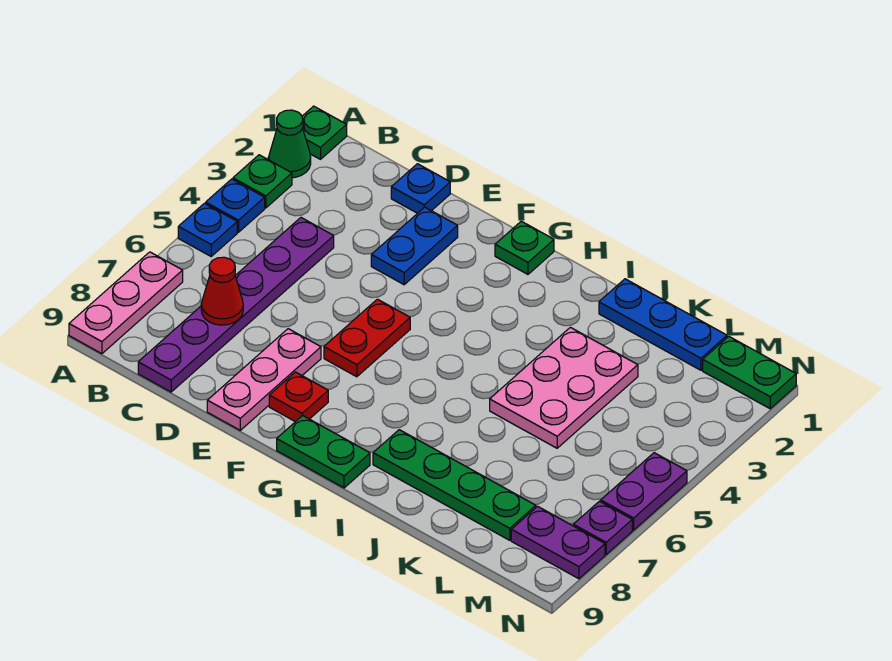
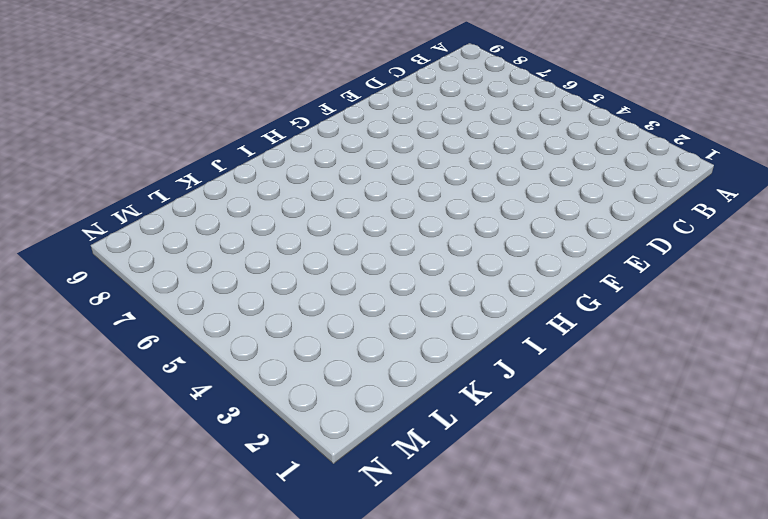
none -> green plate A1 level 1
none -> green cone A2 level 1
none -> green plate A3 level 1

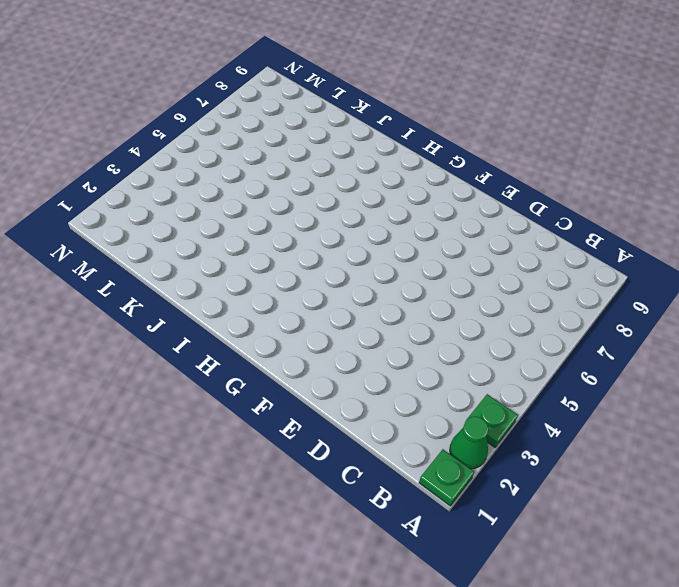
none -> blue plate A4 level 1
none -> blue plate A5 level 1
none -> pink plate A7:A9 level 1

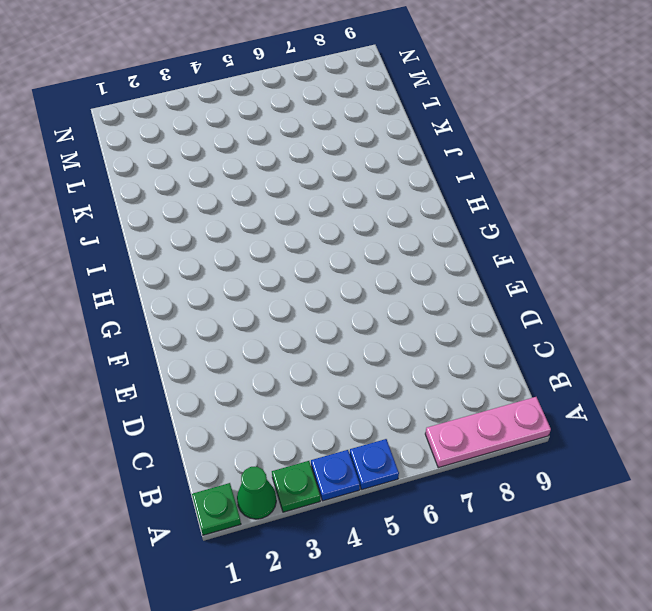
none -> purple plate C4:C9 level 1
none -> blue plate D1 level 1
none -> blue plate E2:E3 level 1

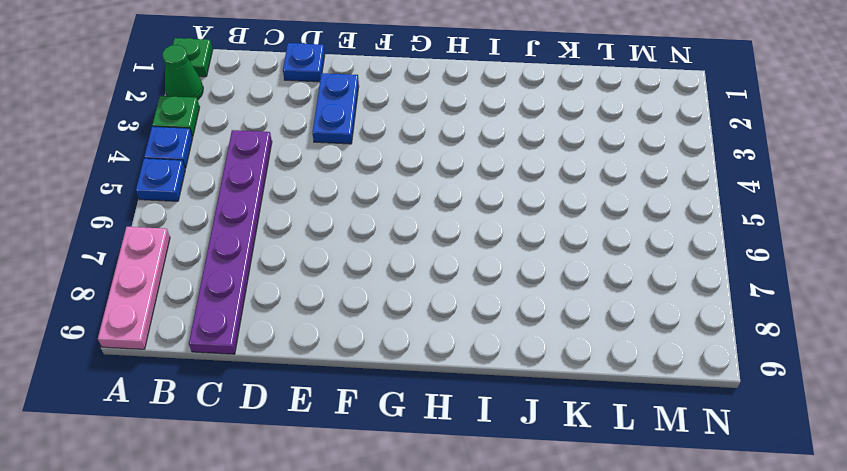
none -> pink plate E7:E9 level 1
none -> red plate F5:F6 level 1
none -> red plate F8 level 1

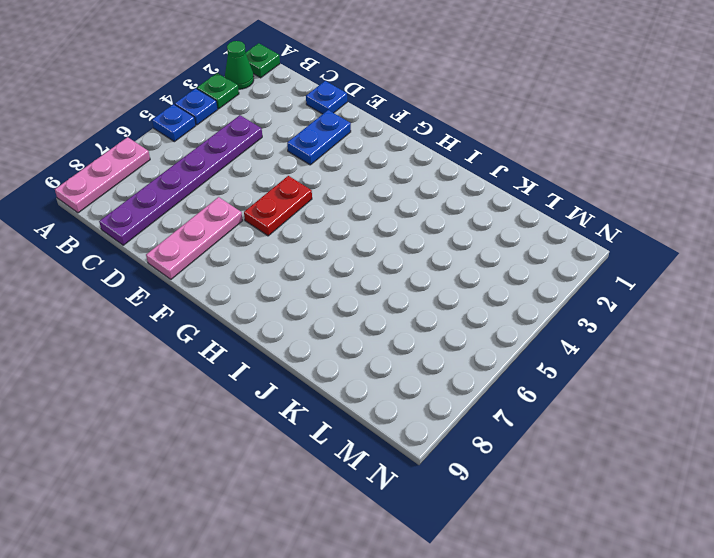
none -> red plate F8 level 1
none -> green plate G1 level 1
none -> green plate G9:H9 level 1

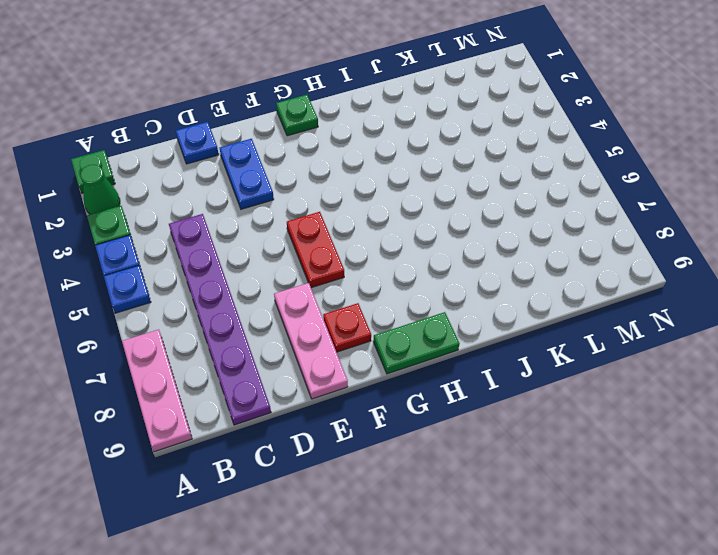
none -> green plate I8:L8 level 1
none -> blue plate J1:L1 level 1
none -> pink plate J3:K5 level 1

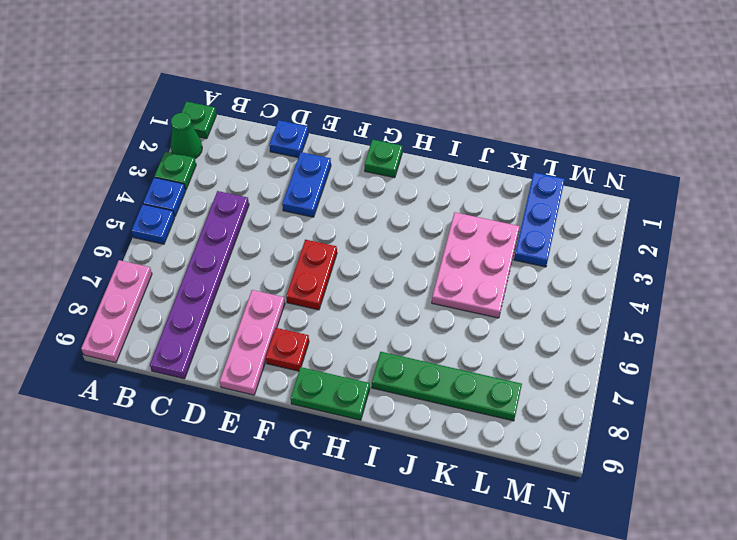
blue plate L1:L3 level 1 -> blue plate J1:L1 level 1
none -> green plate M1:N1 level 1
none -> purple plate M8:N8 level 1
none -> purple plate N5:N6 level 1

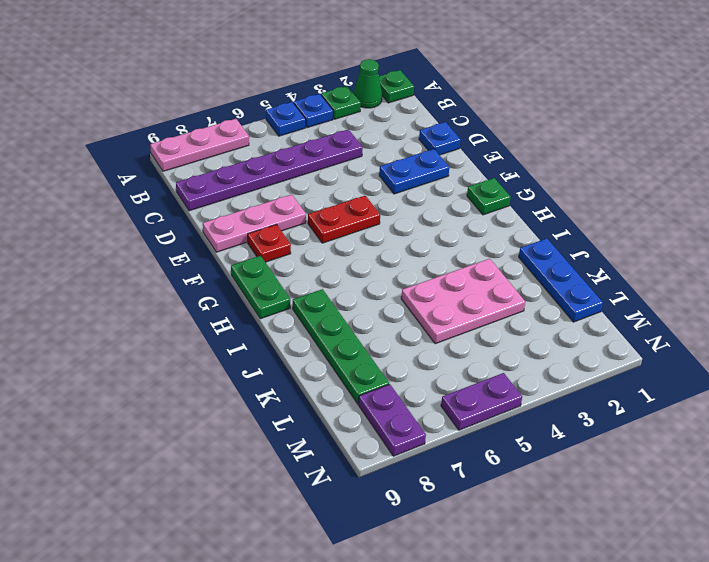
none -> green plate M1:N1 level 1
none -> purple plate N7 level 1
none -> red cone C7 level 2

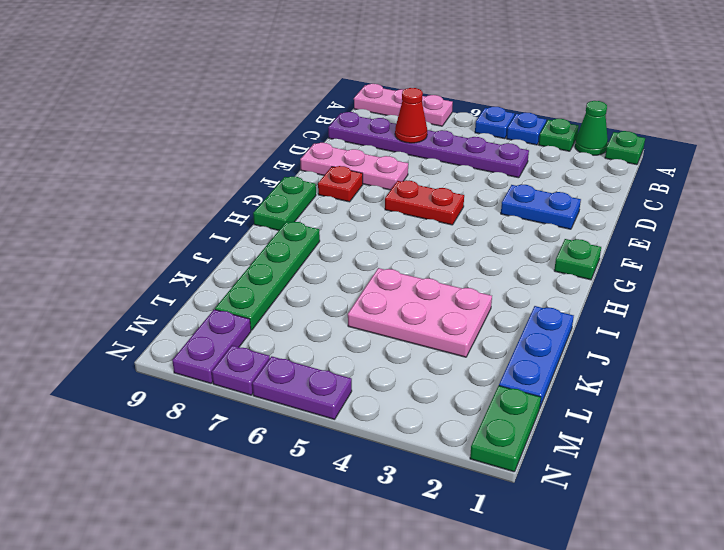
none -> blue plate D1 level 1

